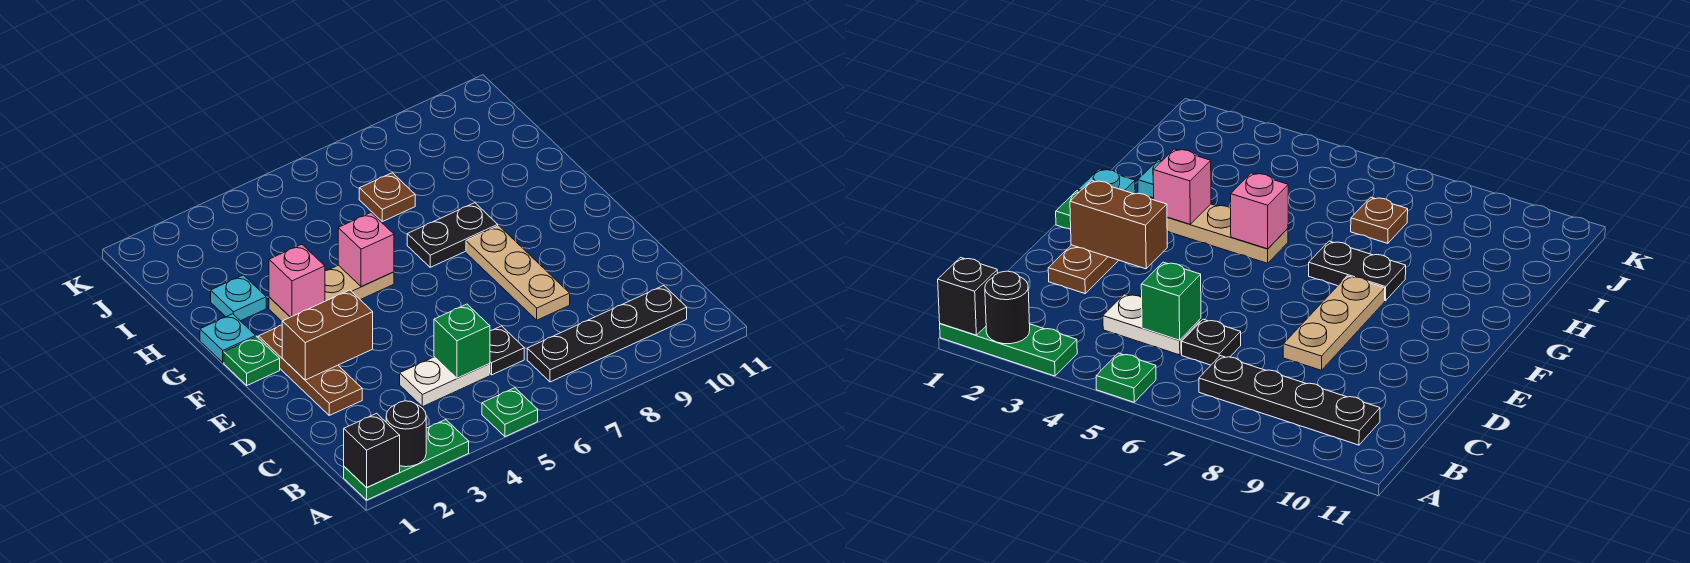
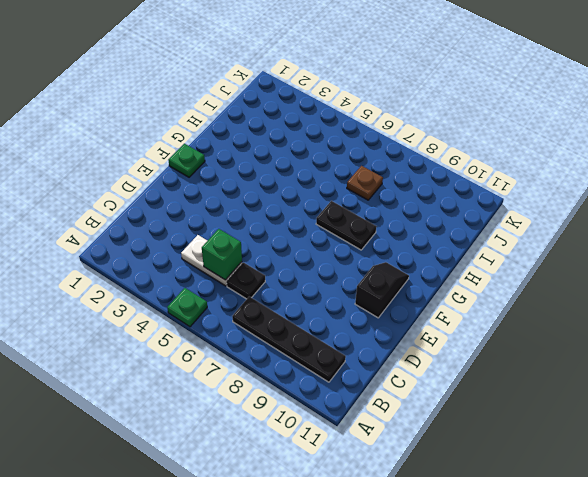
black slope E10:F10 level 1 top E -> none
none -> green plate A1:A3 level 1
none -> brown plate D2:F2 level 1
none -> tan plate D8:F8 level 1

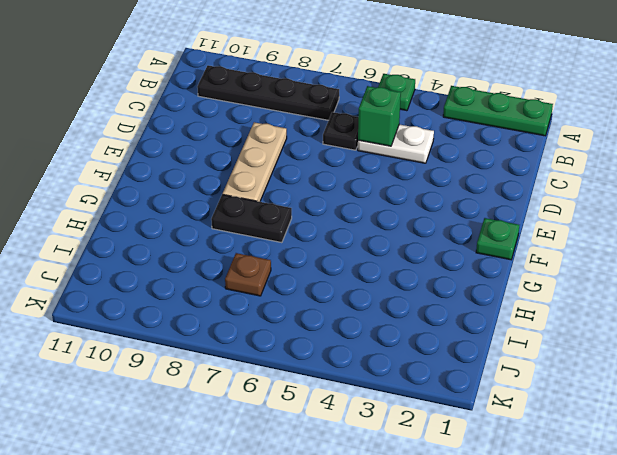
none -> brown plate D2:F2 level 1
none -> cyan plate G1 level 1
none -> tan plate G3:G5 level 1

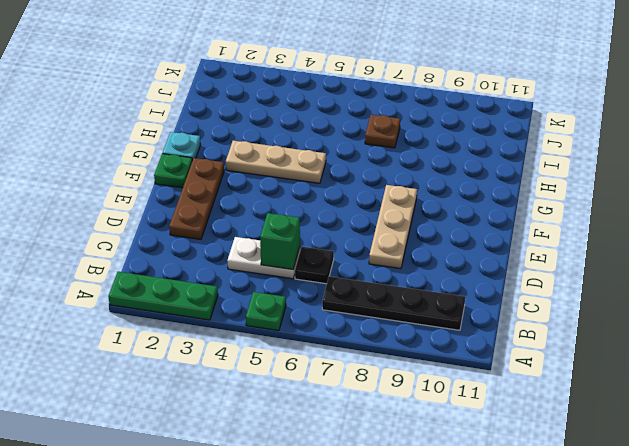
none -> black plate G7:G8 level 1
none -> cyan plate H2 level 1
none -> black brick A1 level 2

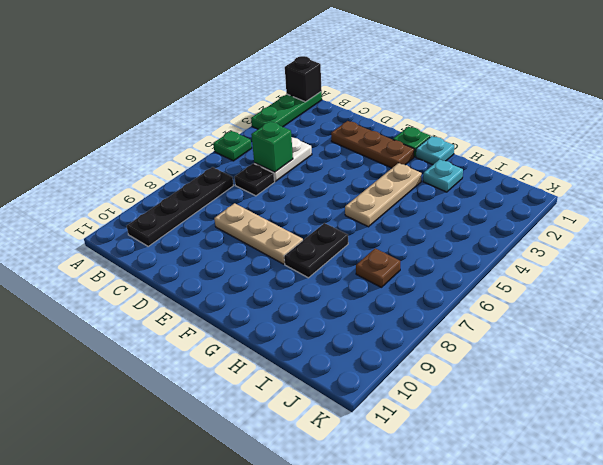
none -> black round brick A2 level 2
none -> brown brick E2:E3 level 2
none -> pink brick G3 level 2

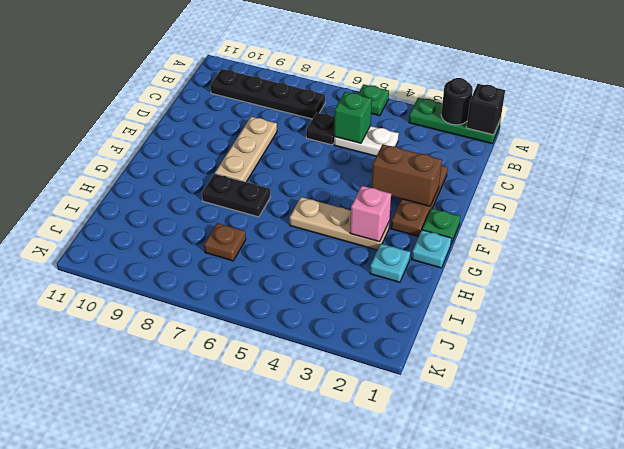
none -> pink brick G5 level 2

